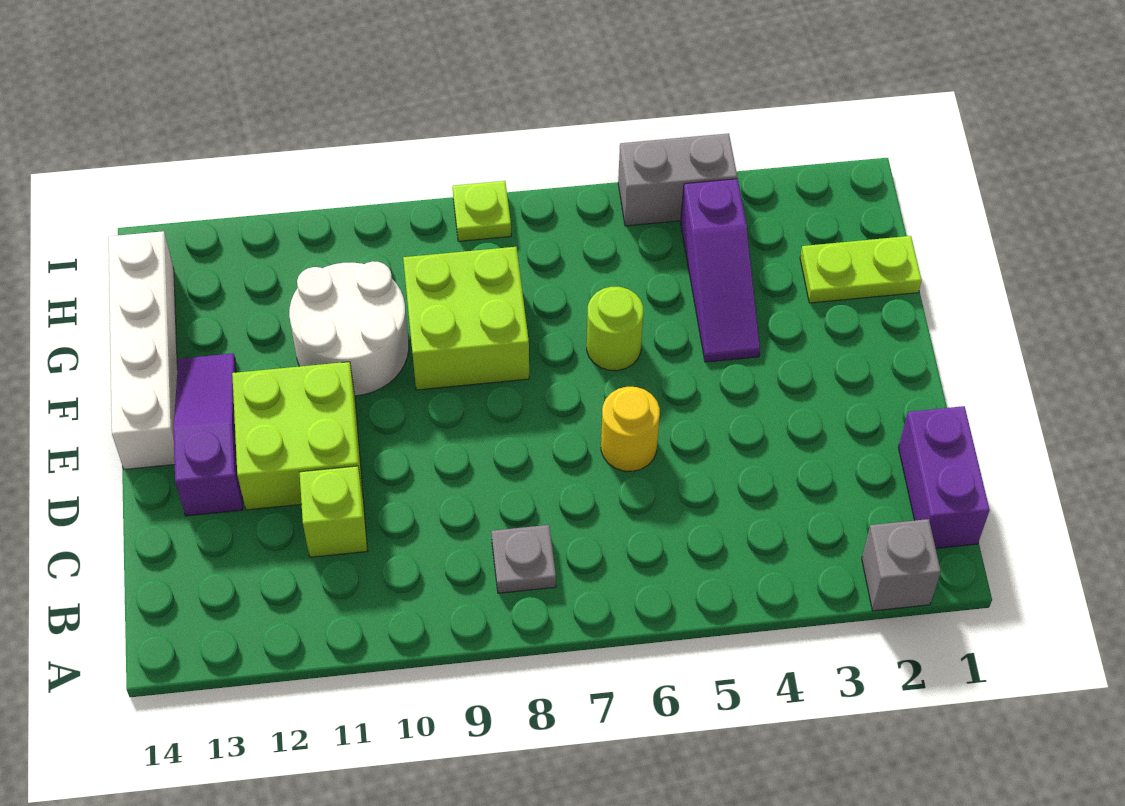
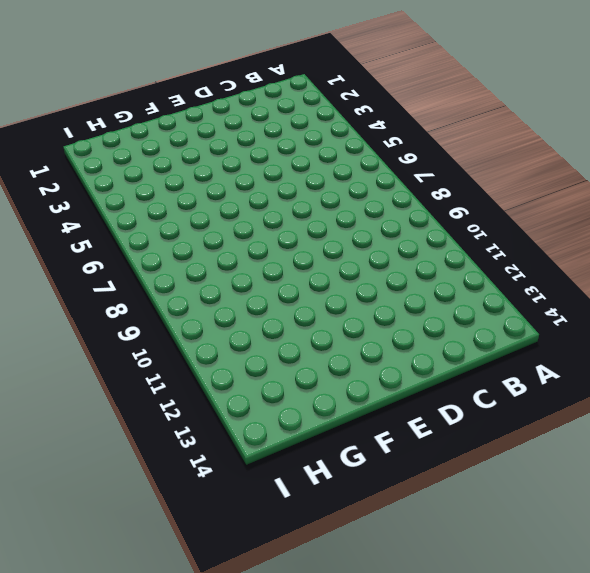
none -> grey brick A2 level 1
none -> purple brick B1:C1 level 1
none -> grey plate B8 level 1

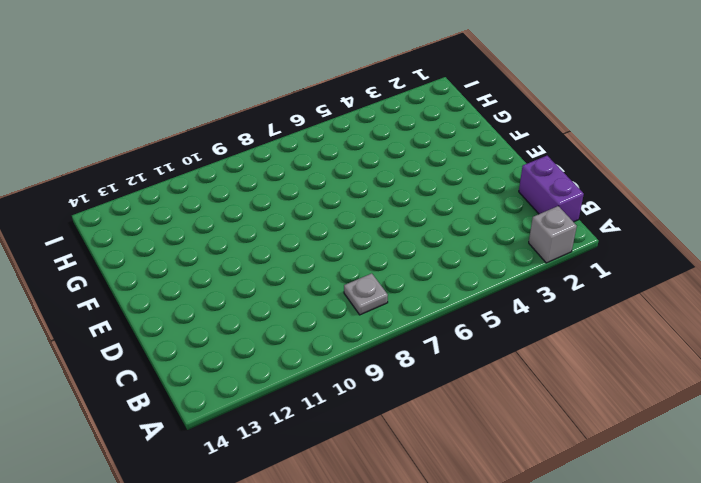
none -> lime brick C11 level 1
none -> yellow round brick D6 level 1
none -> lime brick D11:E12 level 1

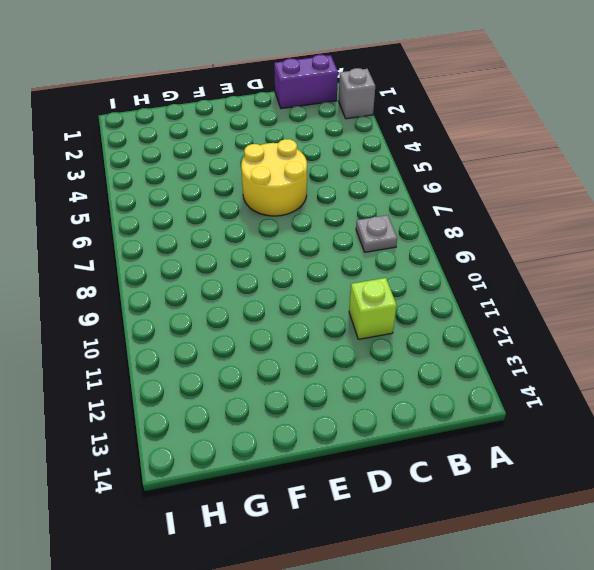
yellow round brick D5:E6 level 1 -> yellow round brick D6 level 1
none -> lime brick D11:E12 level 1
none -> purple slope D13:F13 level 1 top D
none -> white brick E14:H14 level 1

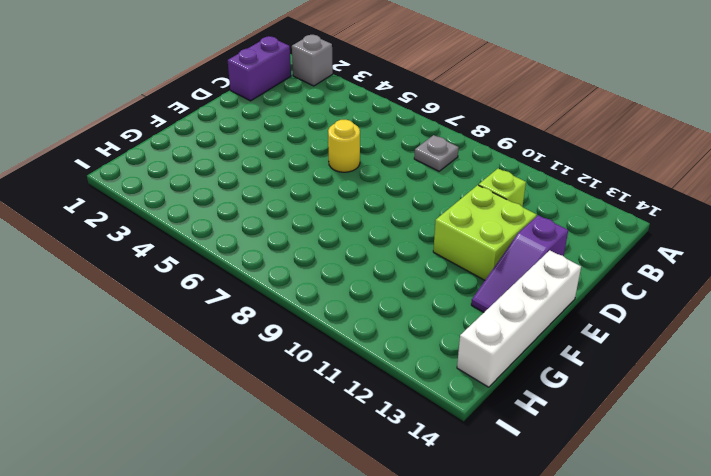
none -> purple slope F4:H4 level 1 top H
none -> lime round brick F6 level 1
none -> lime brick F8:G9 level 1

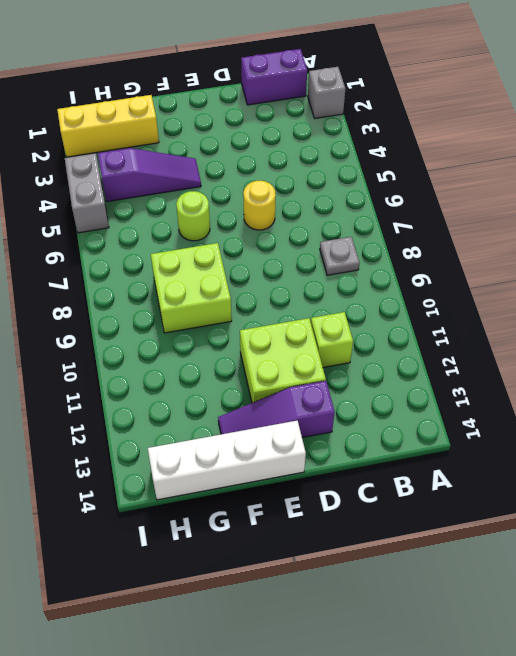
yellow brick G2:I2 level 1 -> lime plate G1:G2 level 1
none -> white round brick F10:G11 level 1
none -> lime plate I8 level 1

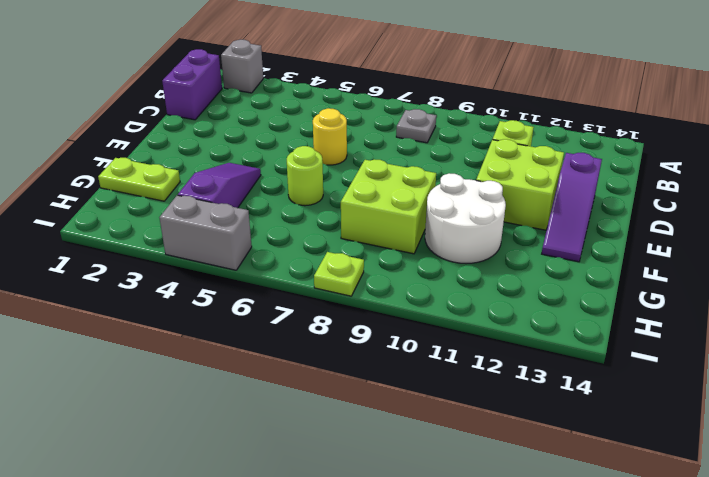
none -> white brick E14:H14 level 1

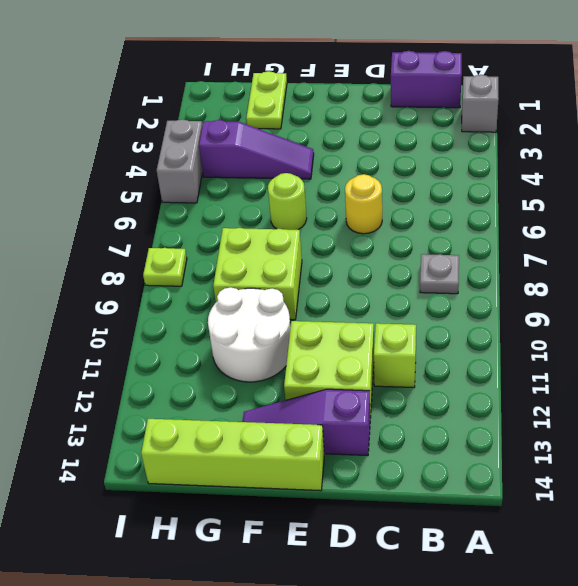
lime brick E14:H14 level 1 -> white brick E14:H14 level 1

